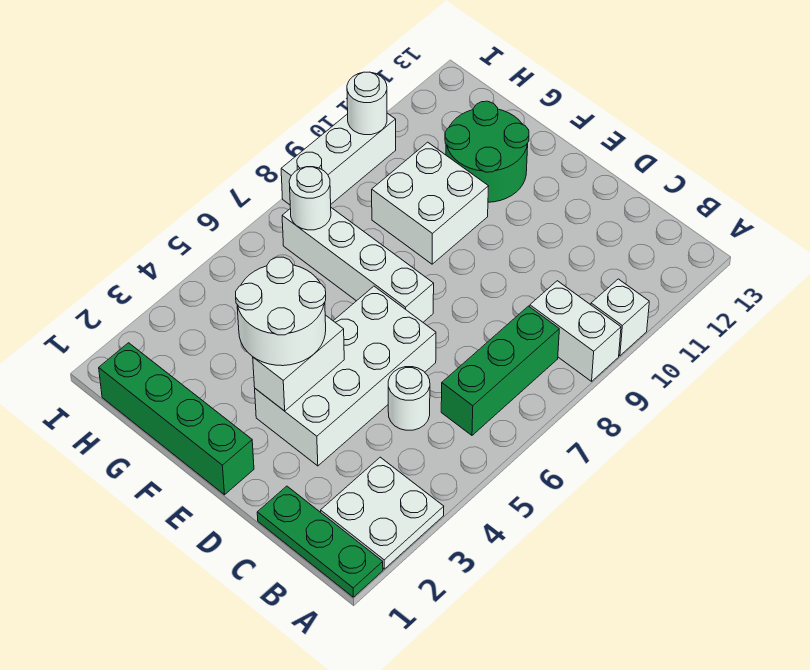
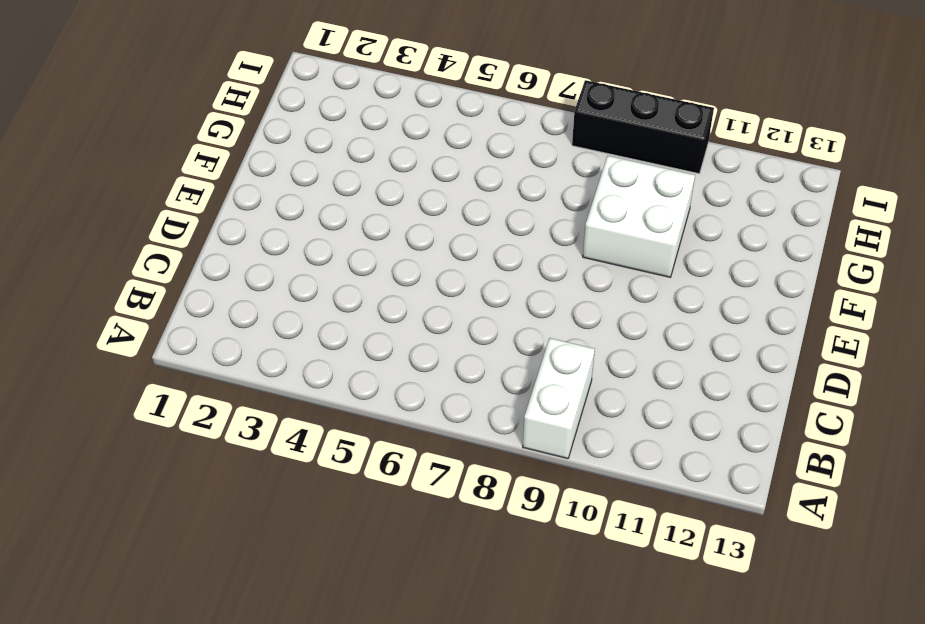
black brick I8:I10 level 1 -> white brick I8:I10 level 1
none -> green plate A1:C1 level 1
none -> white plate A2:B3 level 1
none -> white brick A10 level 1

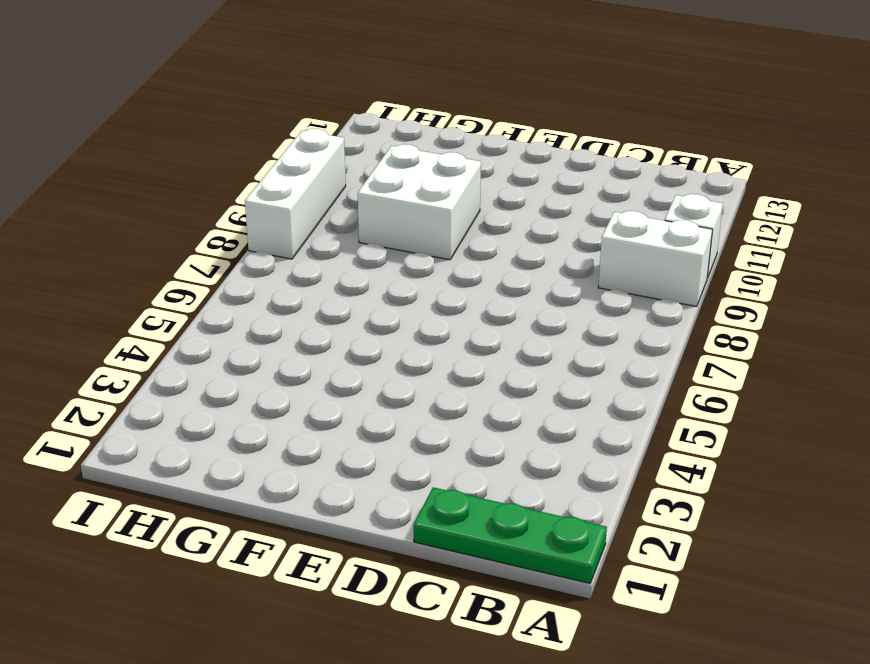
none -> white plate A2:B3 level 1
none -> green brick B6:B8 level 1
none -> white round brick C5 level 1

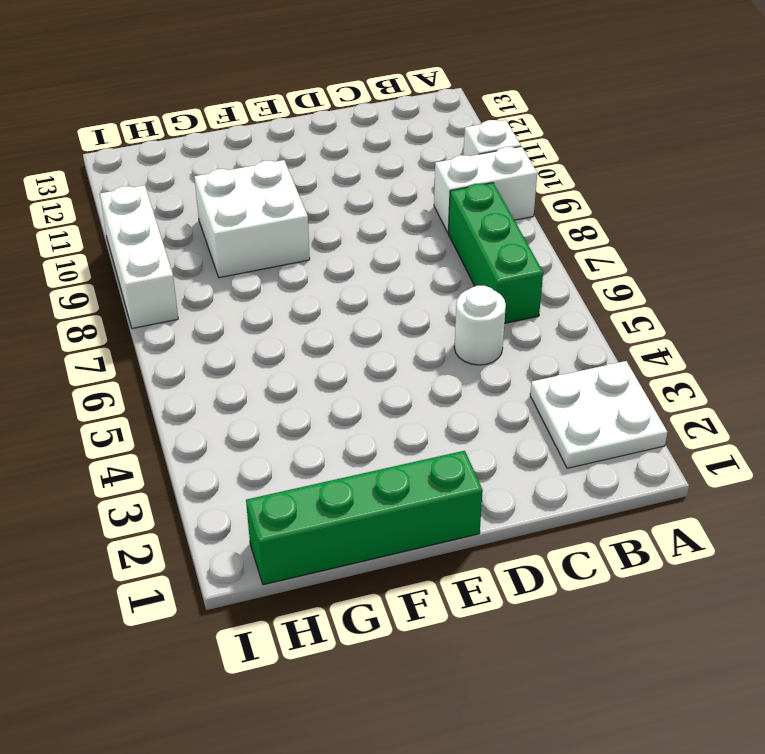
none -> green plate A1:C1 level 1
none -> white brick D3:E6 level 1
none -> white brick E7:H7 level 1

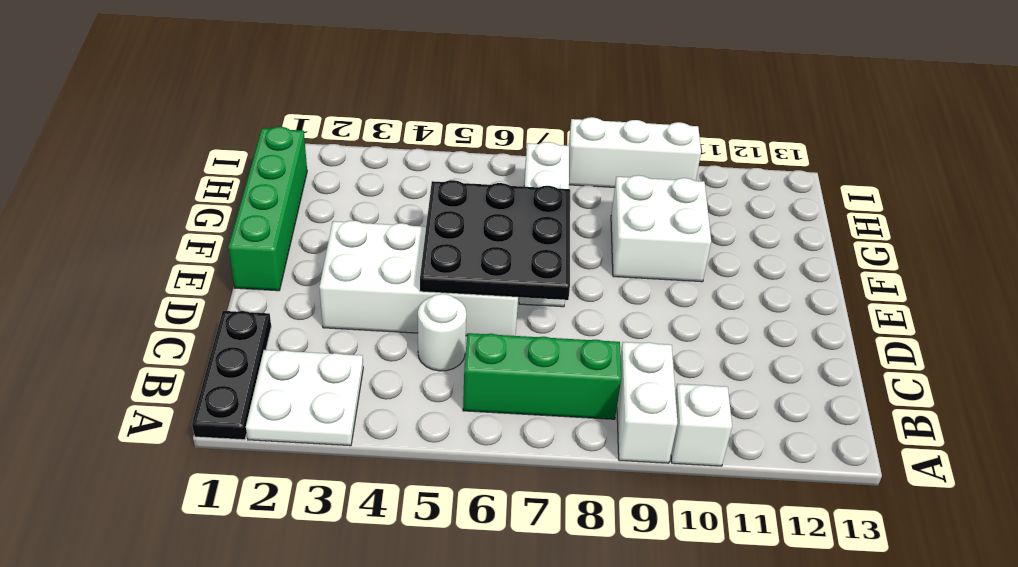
black plate A1:C1 level 1 -> green plate A1:C1 level 1
black plate D5:F7 level 2 -> none
none -> green round brick F11:G12 level 1
none -> white brick E3:E4 level 2
none -> white round brick H7 level 2

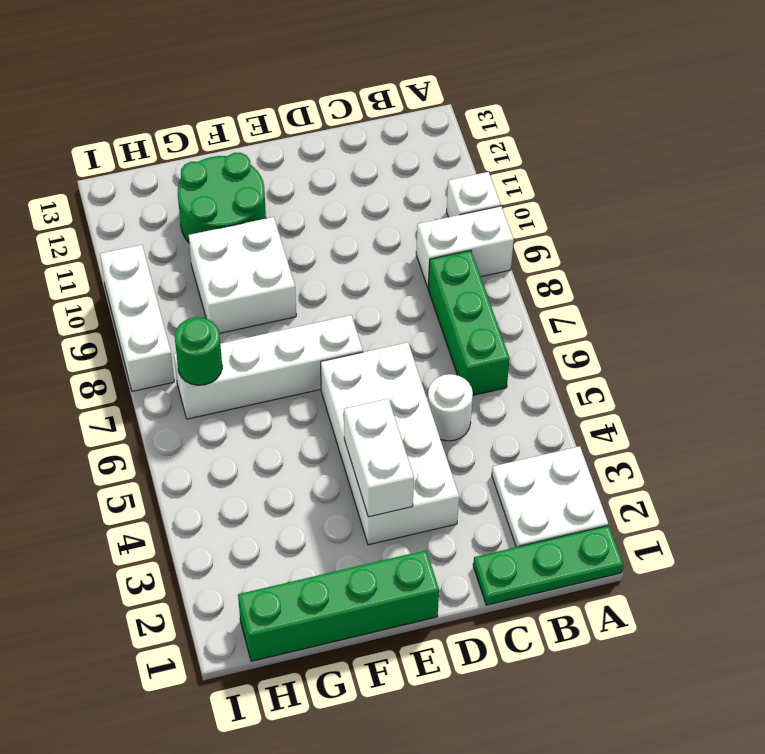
green round brick H7 level 2 -> white round brick H7 level 2
none -> white round brick I10 level 2
none -> white round brick E3:F4 level 3

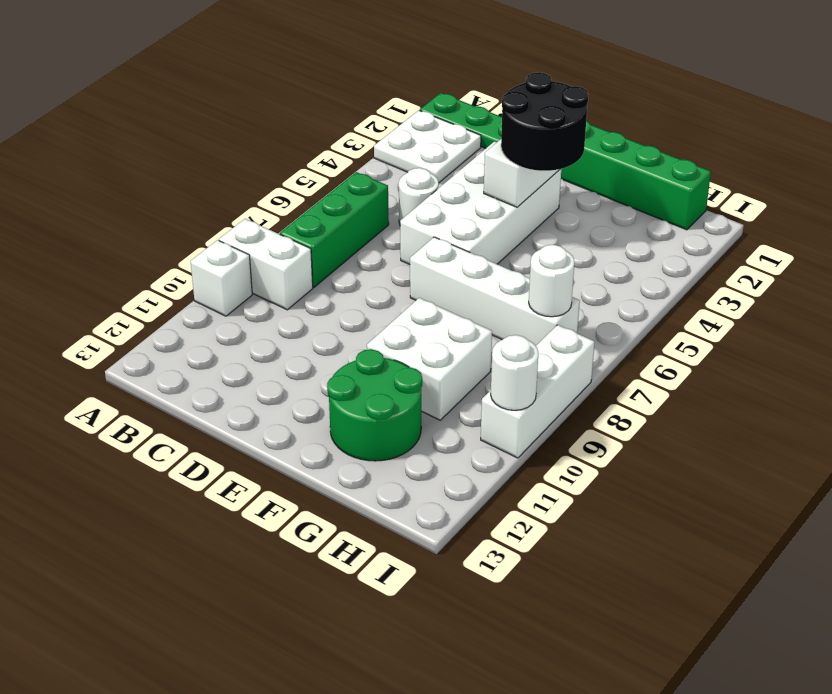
black round brick E3:F4 level 3 -> white round brick E3:F4 level 3

